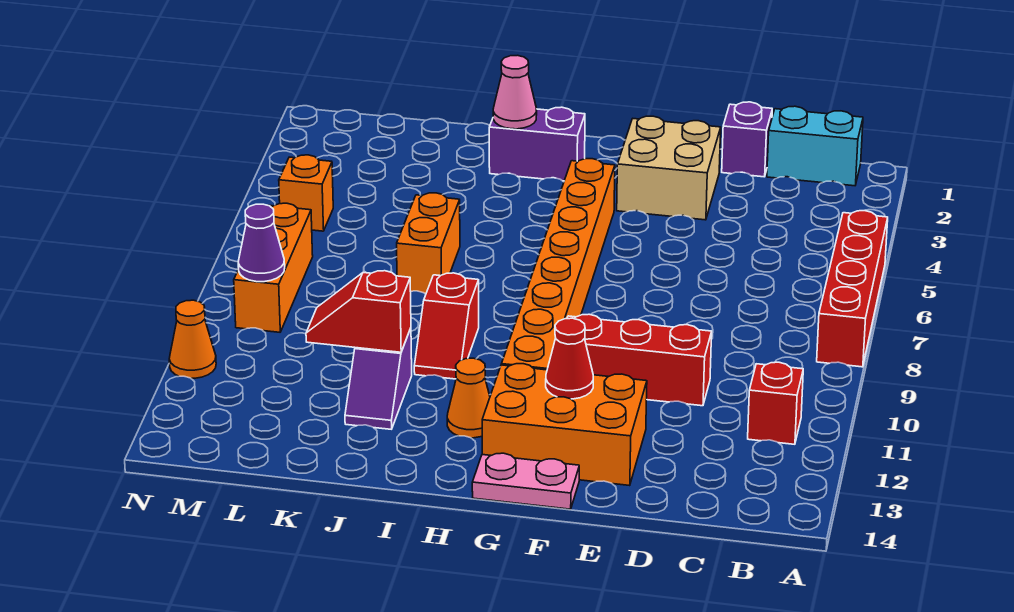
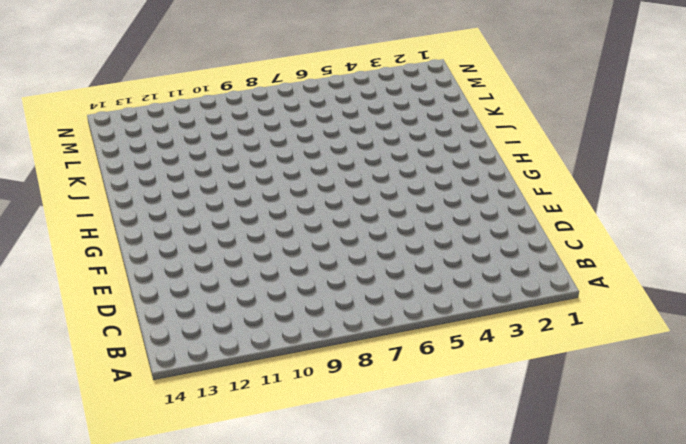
none -> red brick A5:A8 level 1
none -> cyan brick B1:C1 level 1
none -> red brick B11 level 1

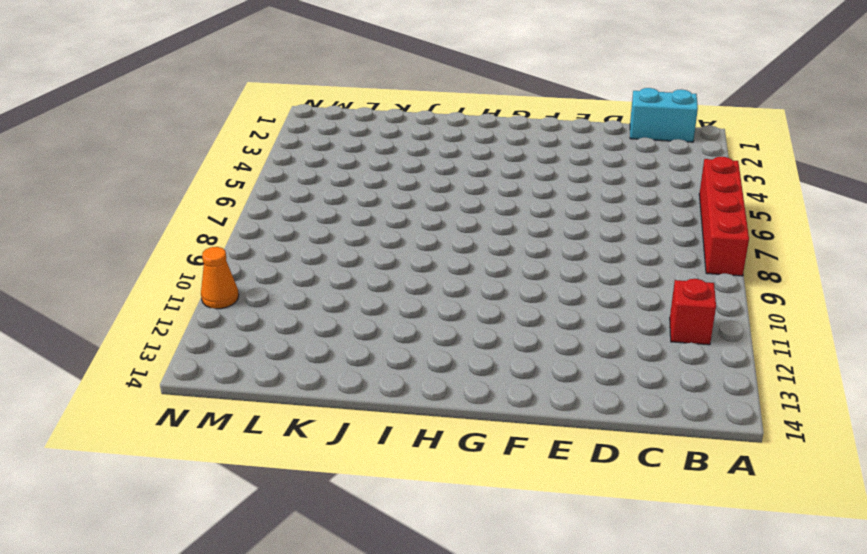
none -> purple brick D1 level 1
none -> red brick D10:F10 level 1
none -> tan brick E2:F3 level 1

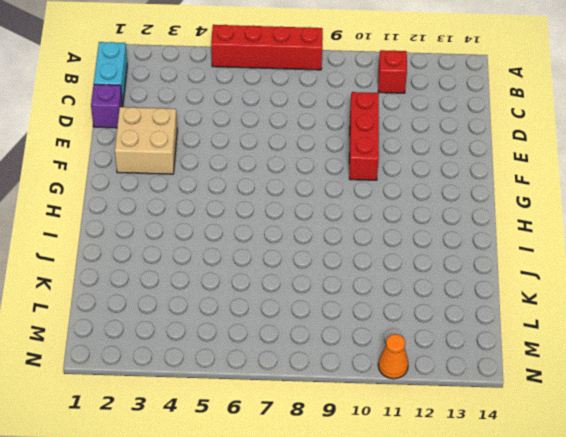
none -> orange brick E12:G13 level 1
none -> pink plate F14:G14 level 1
none -> orange brick G4:G11 level 1

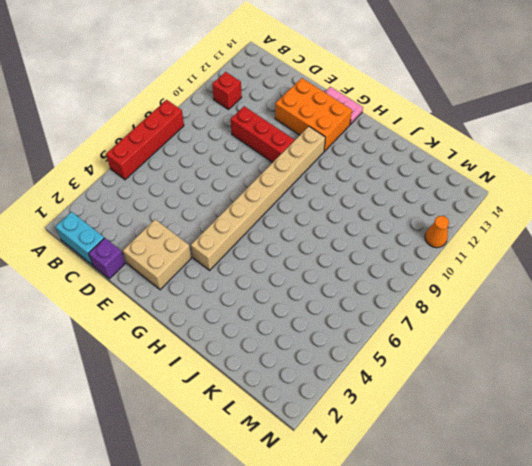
tan brick G4:G11 level 1 -> orange brick G4:G11 level 1
none -> purple brick H2:I2 level 1
none -> orange cone H12 level 1
none -> red slope I9:I10 level 1 top 9

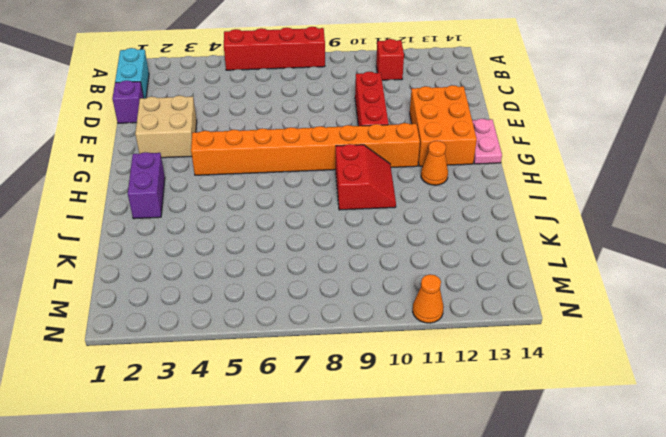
red slope H9:I10 level 1 top 9 -> red slope I9:I10 level 1 top 9
none -> orange brick J6:J7 level 1
none -> purple slope J11:J12 level 1 top 11
none -> orange brick M5 level 1

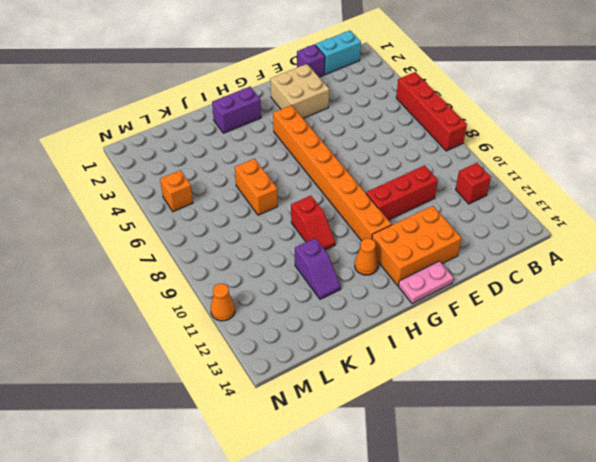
none -> orange brick M7:M9 level 1
none -> red cone F12 level 2
none -> pink cone I2 level 2

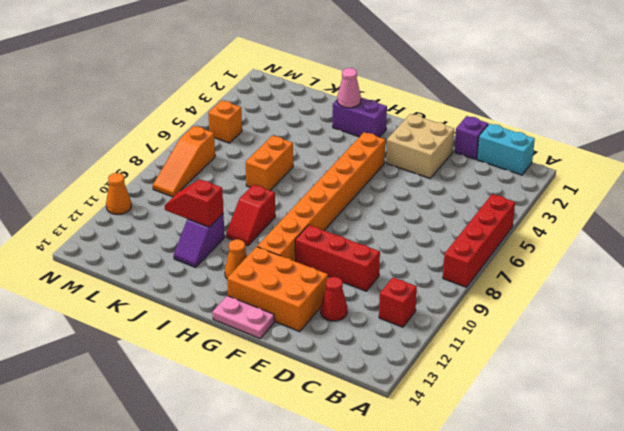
red cone D12 level 1 -> red cone F12 level 2
orange slope M7:M9 level 1 top 7 -> orange brick M7:M9 level 1
none -> purple cone M9 level 2

